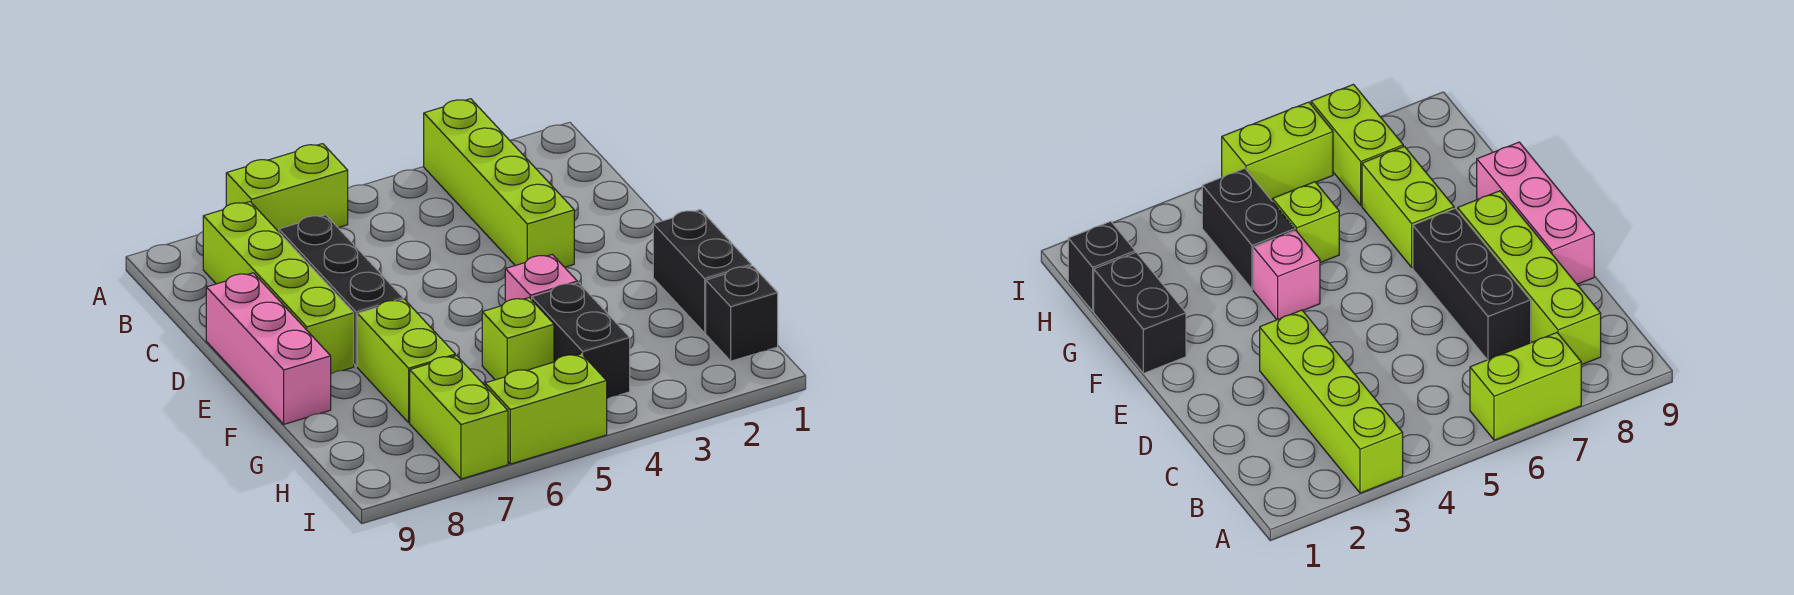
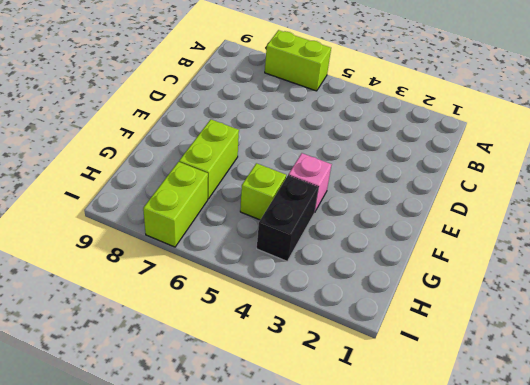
none -> lime brick A3:D3 level 1
none -> lime brick B8:E8 level 1
none -> black brick C7:E7 level 1

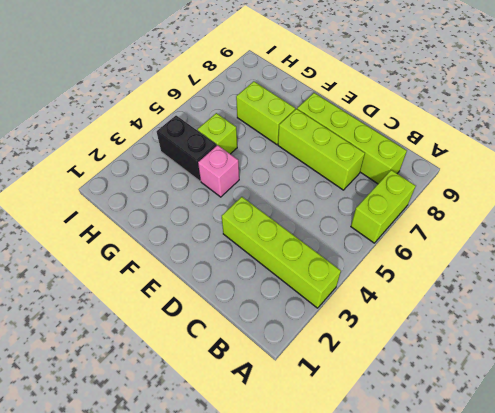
lime brick C7:E7 level 1 -> black brick C7:E7 level 1
none -> pink brick D9:F9 level 1
none -> black brick F1:G1 level 1
none -> black brick H1 level 1

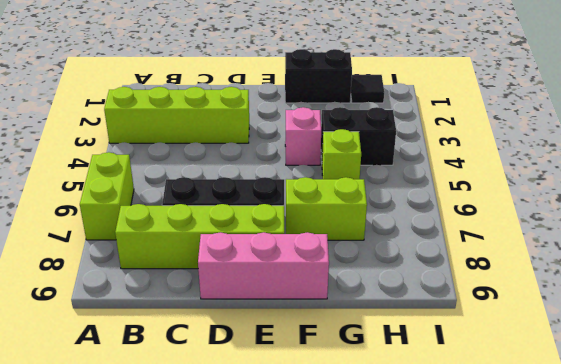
black tile H1 level 1 -> black brick H1 level 1
none -> lime brick H7:I7 level 1
none -> lime brick I5:I6 level 1

